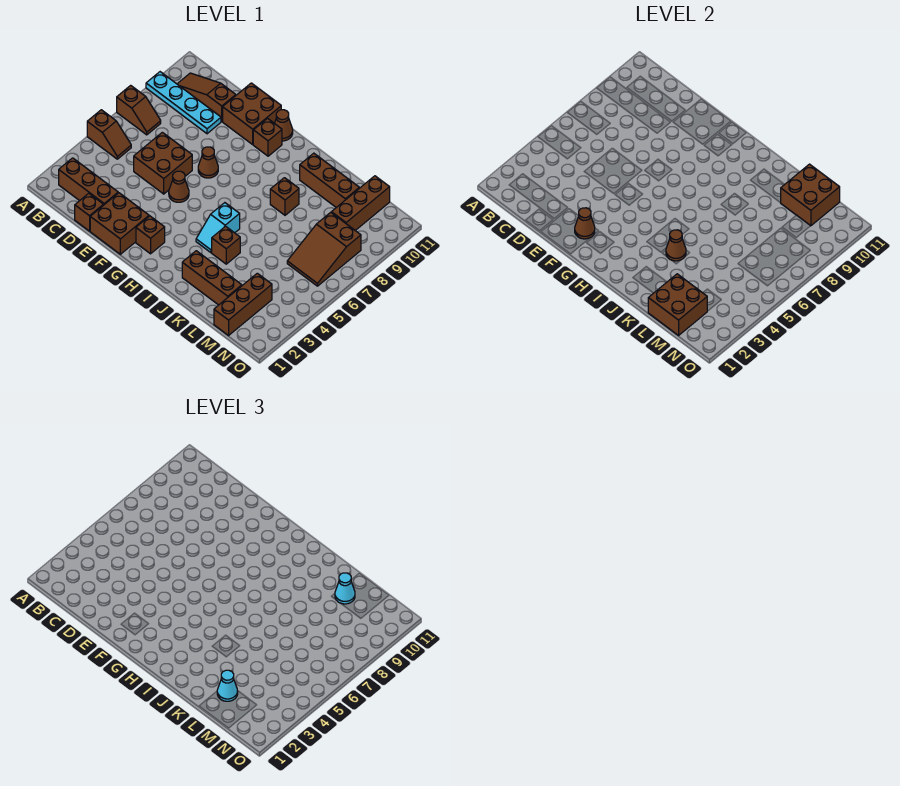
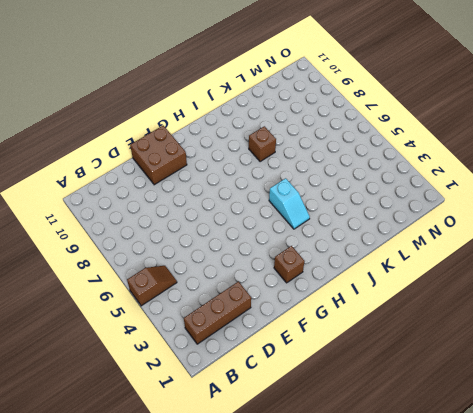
none -> brown slope A7:B7 level 1 top A
none -> cyan plate A9:D9 level 1
none -> brown slope B10:D10 level 1 top D

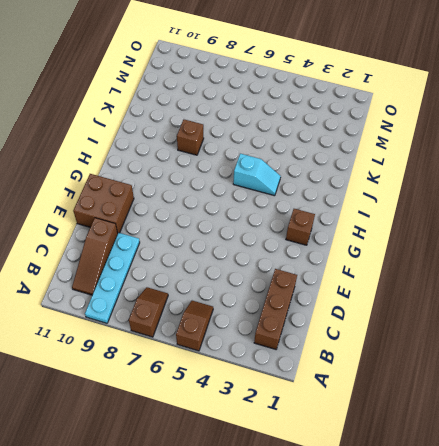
none -> brown brick D1 level 1
none -> brown brick D5:E6 level 1
none -> brown brick E1:F2 level 1

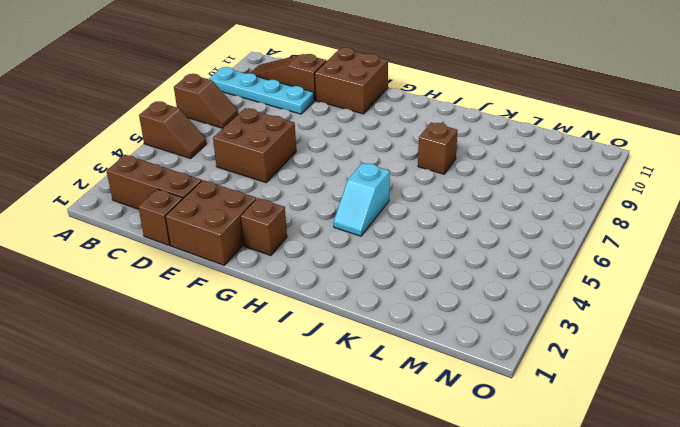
none -> brown cone F5 level 1
none -> brown cone F7 level 1
none -> brown brick G10 level 1

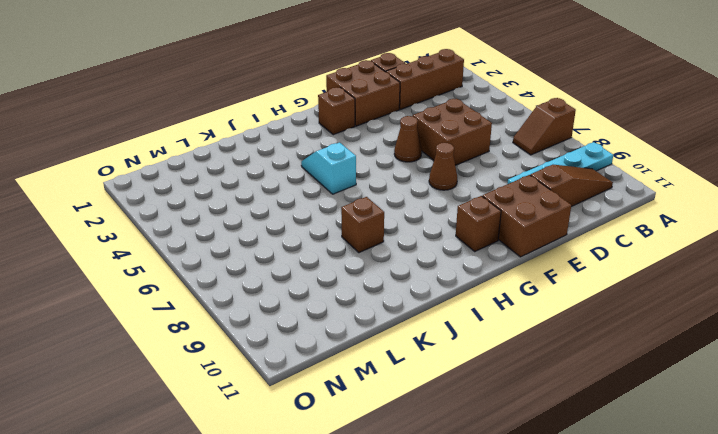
none -> brown slope A5:B5 level 1 top A
none -> brown cone G11 level 1
none -> brown brick J2:L2 level 1

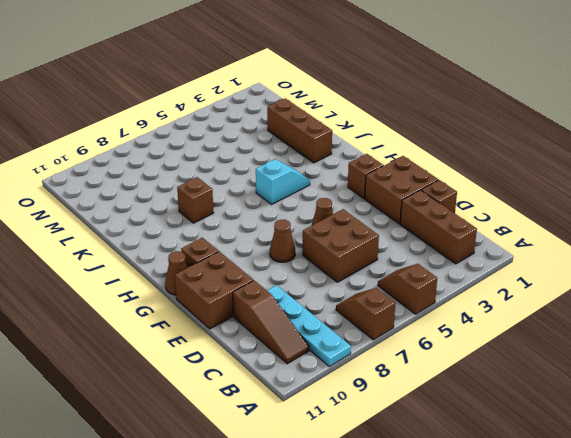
none -> brown brick J4 level 1
none -> brown brick J10:L10 level 1
none -> brown brick M1:M3 level 1

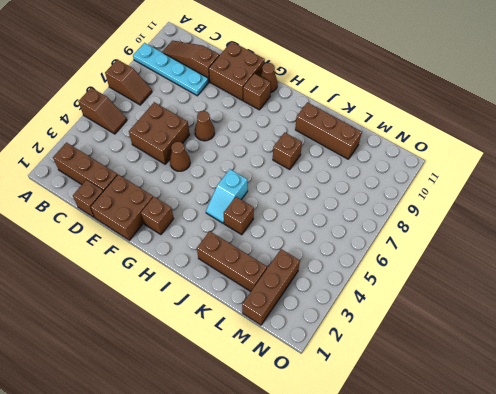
none -> brown slope M6:N8 level 1 top 8
none -> brown brick M9:M11 level 1
none -> brown cone F2 level 2

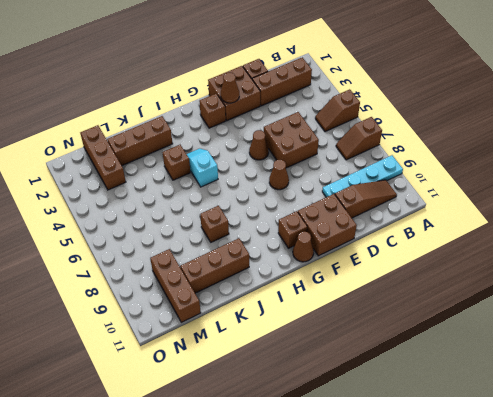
none -> brown slope M6:N8 level 1 top 8
none -> brown cone J4 level 2
none -> brown brick L1:M2 level 2

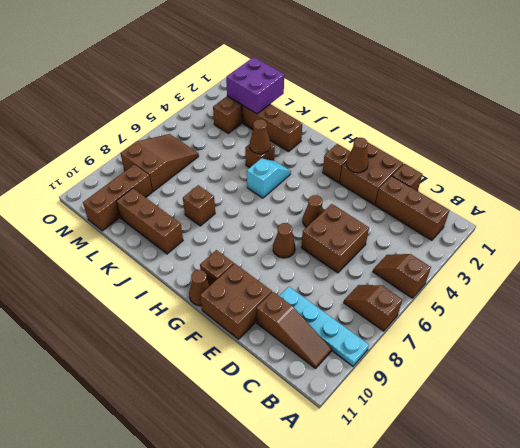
purple brick L1:M2 level 2 -> brown brick L1:M2 level 2
none -> brown brick L10:M11 level 2
none -> cyan cone L2 level 3
none -> cyan cone L10 level 3

